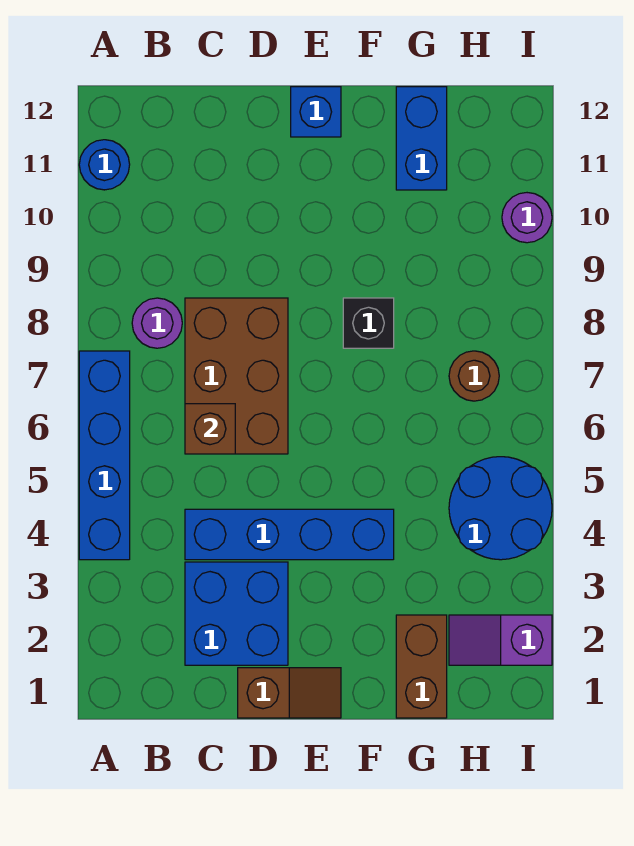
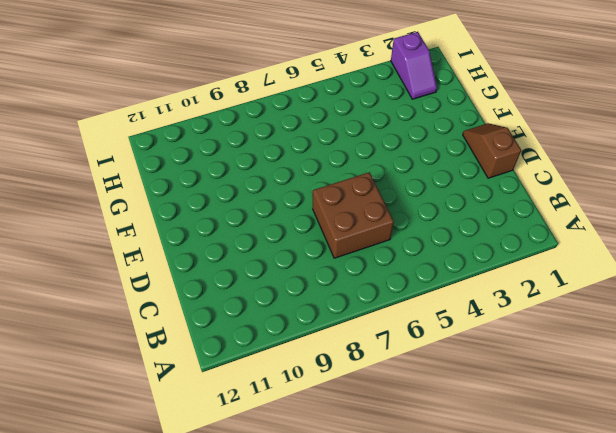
brown brick C6:D7 level 1 -> brown brick C6:D8 level 1
none -> blue brick A4:A7 level 1
none -> blue round brick A11 level 1
none -> purple round brick B8 level 1

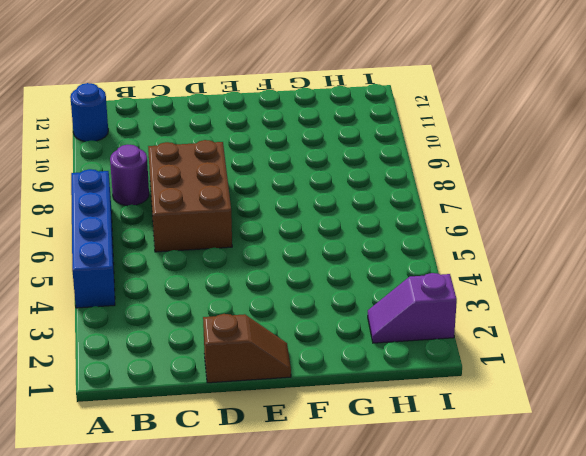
none -> blue brick C2:D3 level 1
none -> blue brick C4:F4 level 1
none -> blue brick E12 level 1

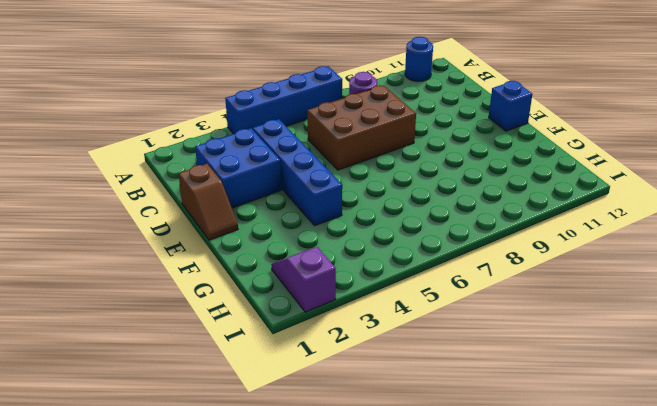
none -> black brick F8 level 1
none -> brown brick G1:G2 level 1
none -> blue brick G11:G12 level 1

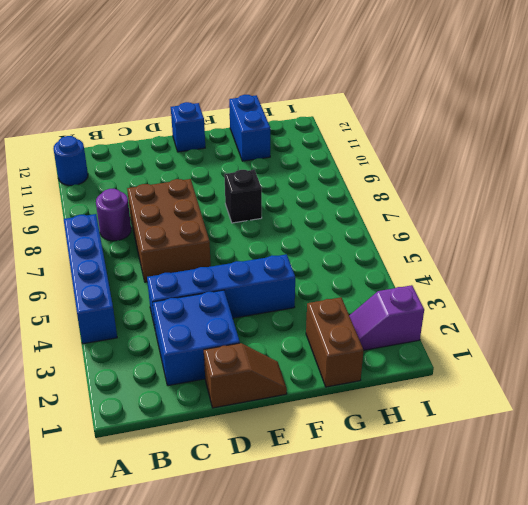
none -> blue round brick H4:I5 level 1
none -> brown round brick H7 level 1
none -> purple round brick I10 level 1

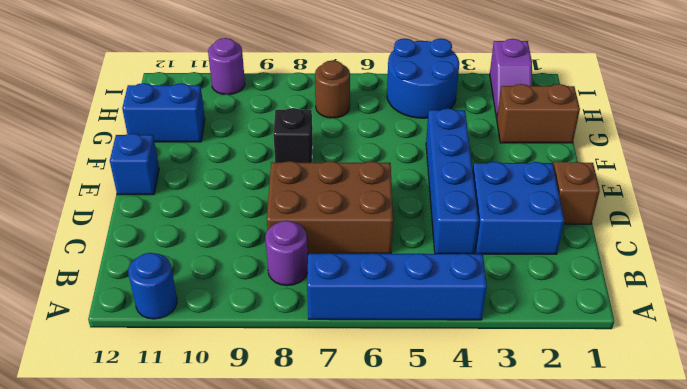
none -> brown brick C6 level 2

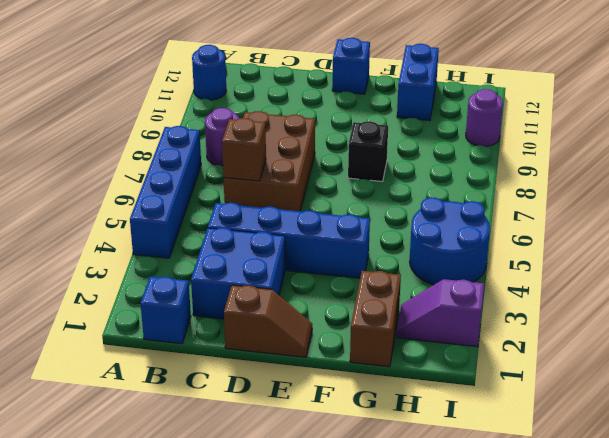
blue brick B1 level 1 -> none
none -> brown round brick H7 level 1

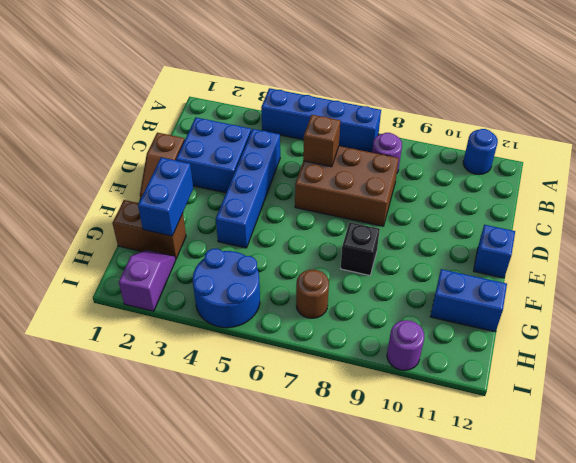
blue brick F2:G2 level 2 -> none

